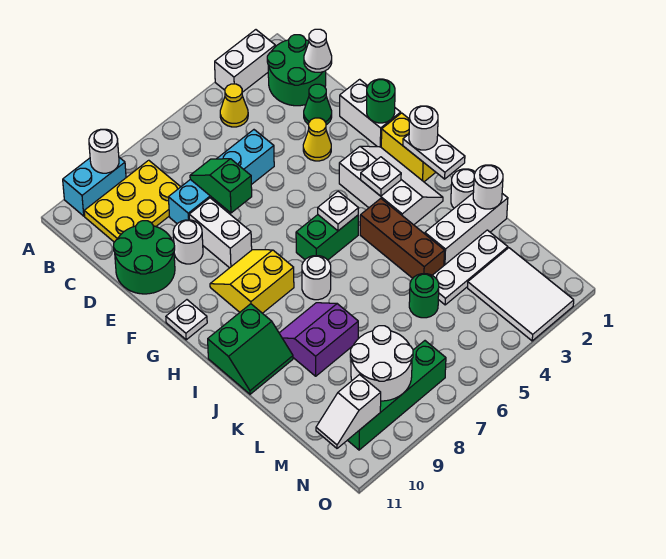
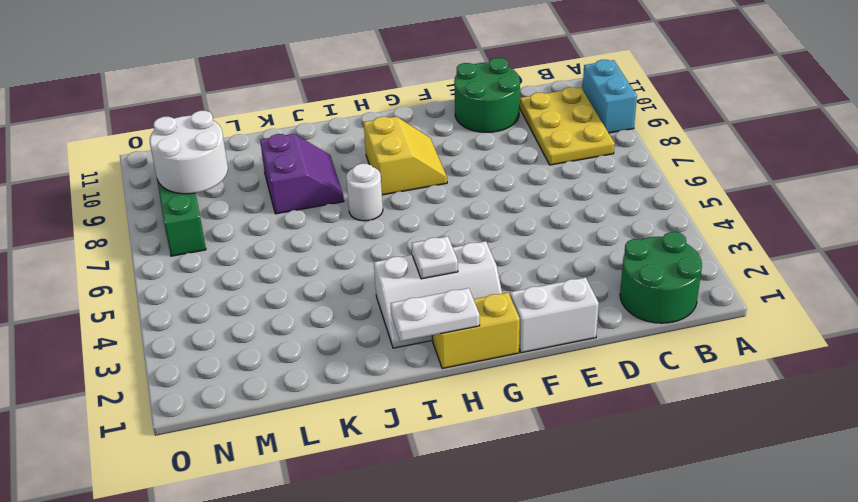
none -> white brick A2:A3 level 1
none -> yellow cone B4 level 1
none -> green cone D2 level 1
none -> cyan brick D5:D8 level 1

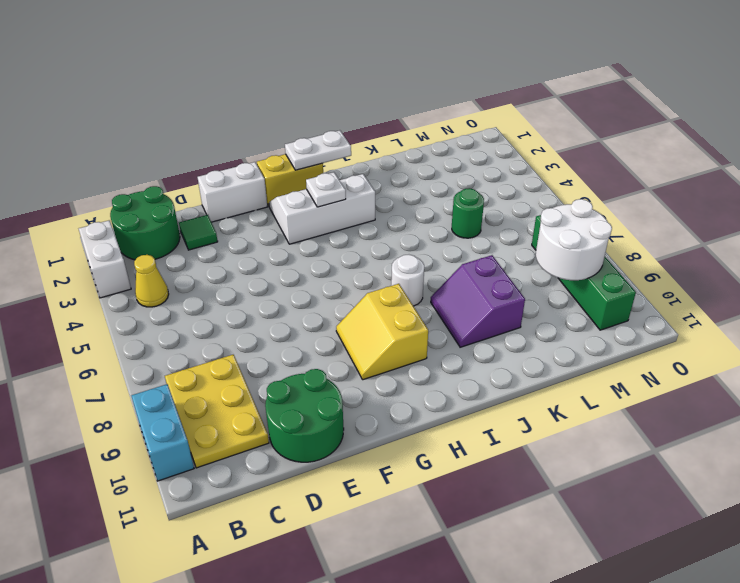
green tile D2 level 1 -> green cone D2 level 1
none -> cyan brick D5:D8 level 1
none -> yellow cone E3 level 1
none -> white brick E8:F8 level 1
none -> white round brick E9 level 1

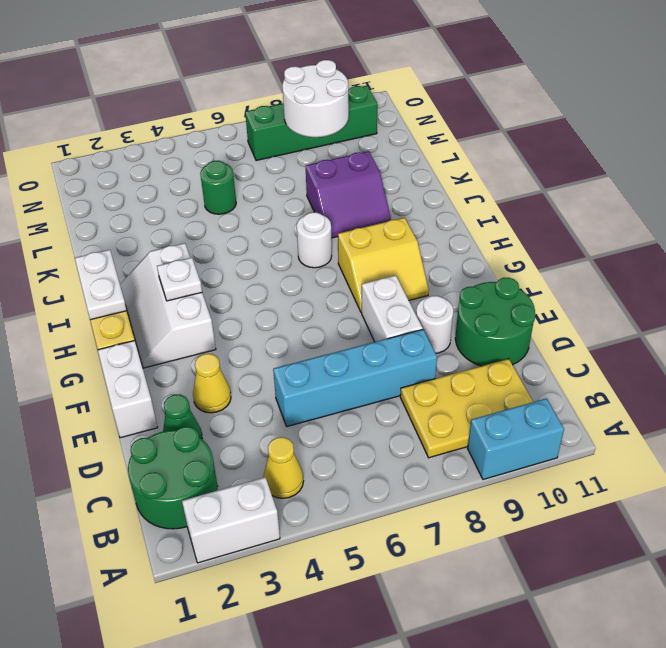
none -> white plate G11 level 1
none -> green brick H5:H6 level 1
none -> brown brick I4:K4 level 1
none -> green slope I10:J11 level 1 top I

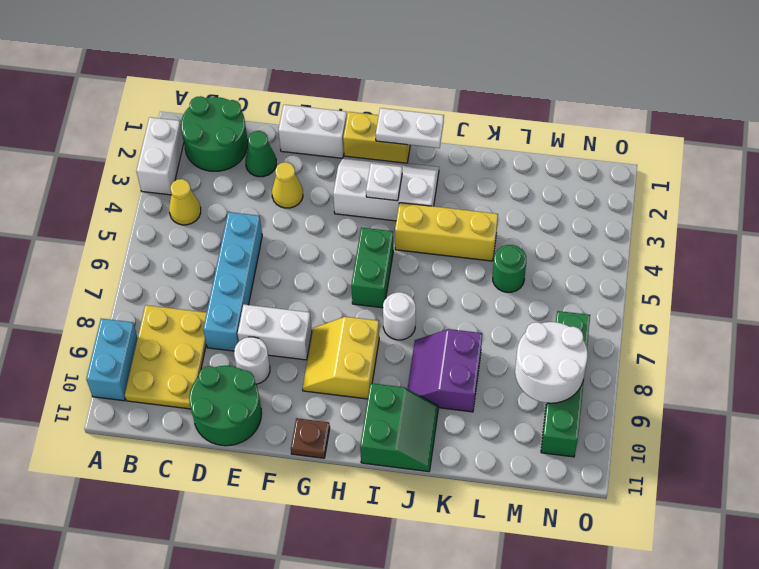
brown plate G11 level 1 -> white plate G11 level 1
yellow brick I4:K4 level 1 -> brown brick I4:K4 level 1
none -> white round brick J1 level 1
none -> white brick K1:K3 level 1
none -> white plate L2:L4 level 1
none -> white tile M2:O3 level 1

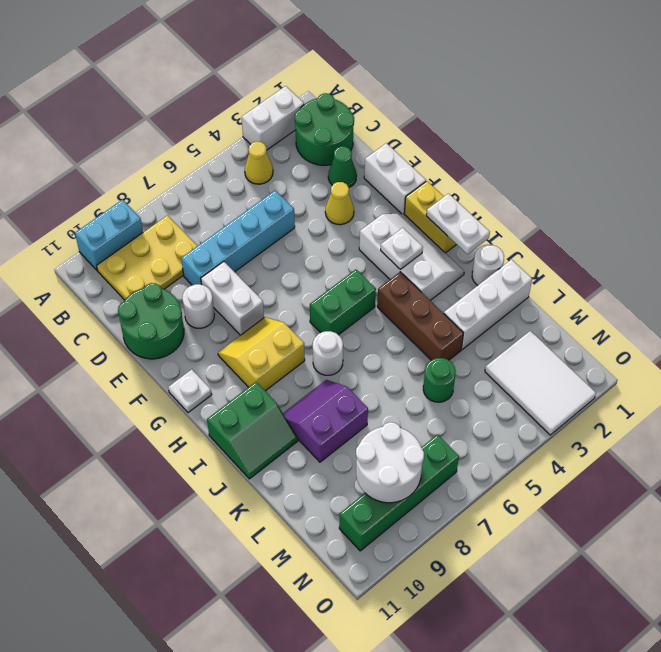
none -> white plate L2:L4 level 1
none -> white round brick A9 level 2
none -> white cone C1 level 2
none -> green slope D7:E7 level 2 top E

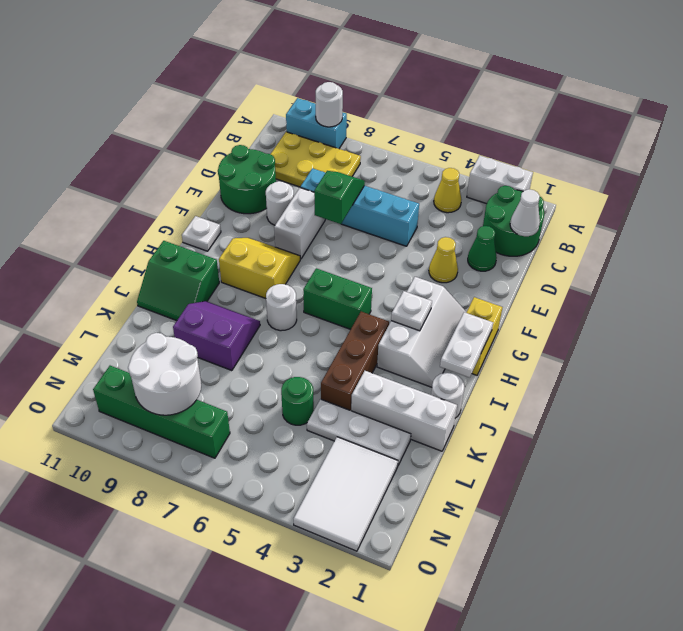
none -> white brick E1:F1 level 1
none -> green round brick F1 level 2
none -> white plate H5 level 2
none -> white round brick K1 level 2

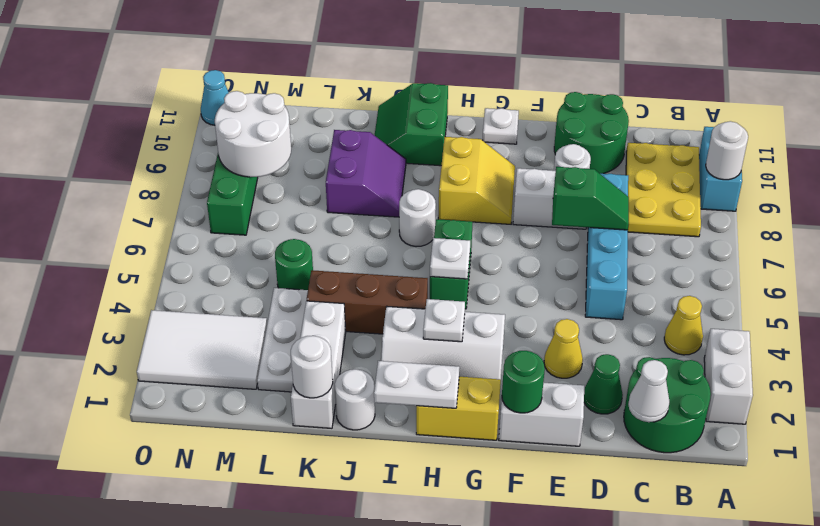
cyan cone O11 level 1 -> none
none -> white slope N10:N11 level 2 top 10
none -> white round brick H1 level 3

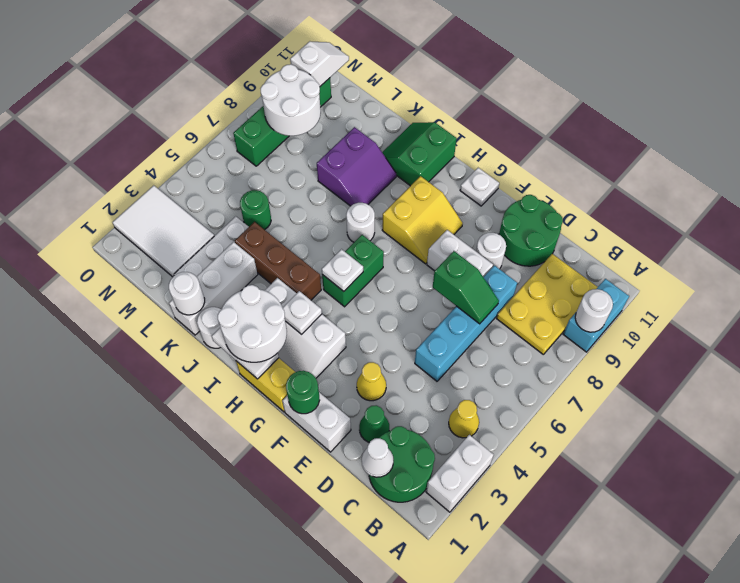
white round brick H1:I2 level 3 -> white round brick H1 level 3

